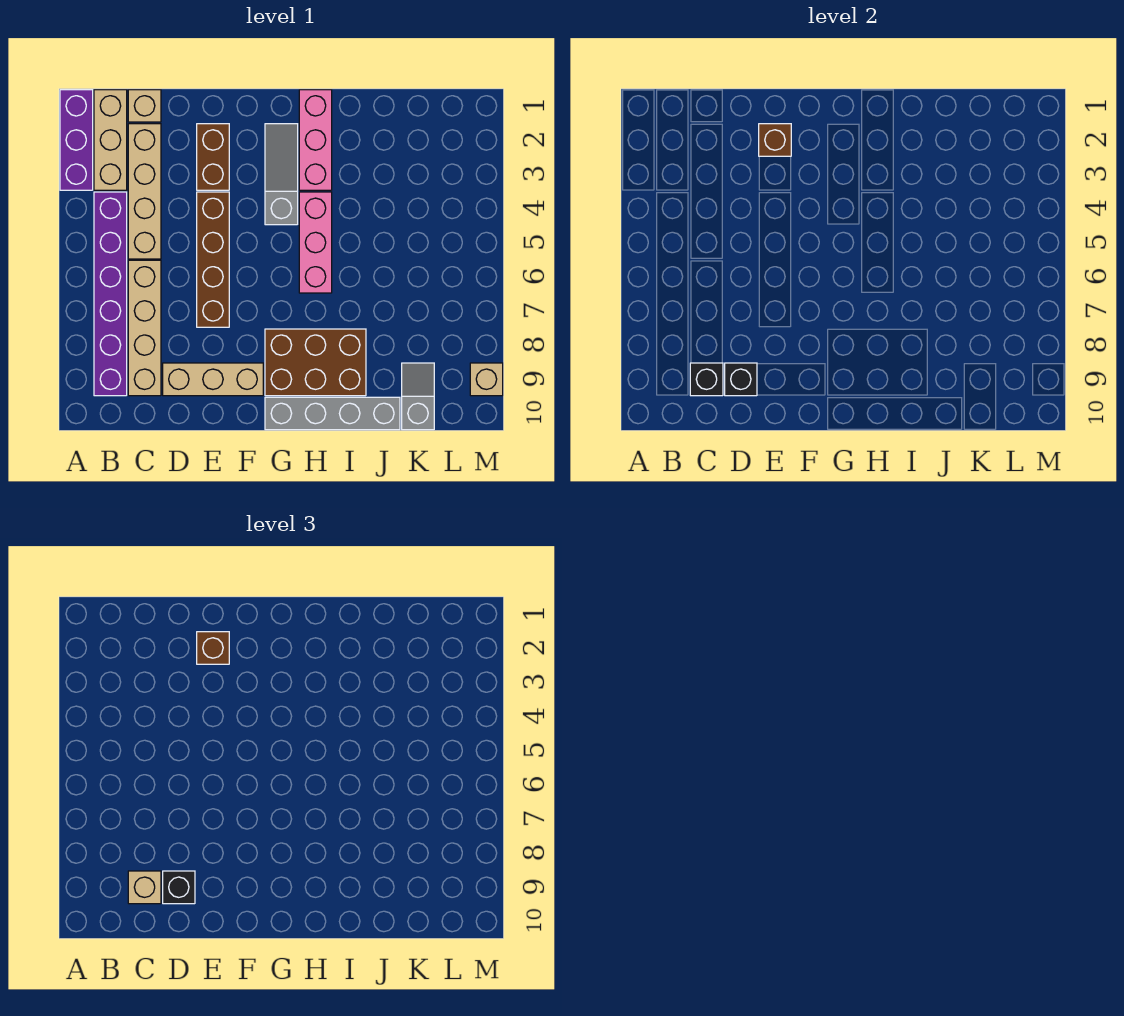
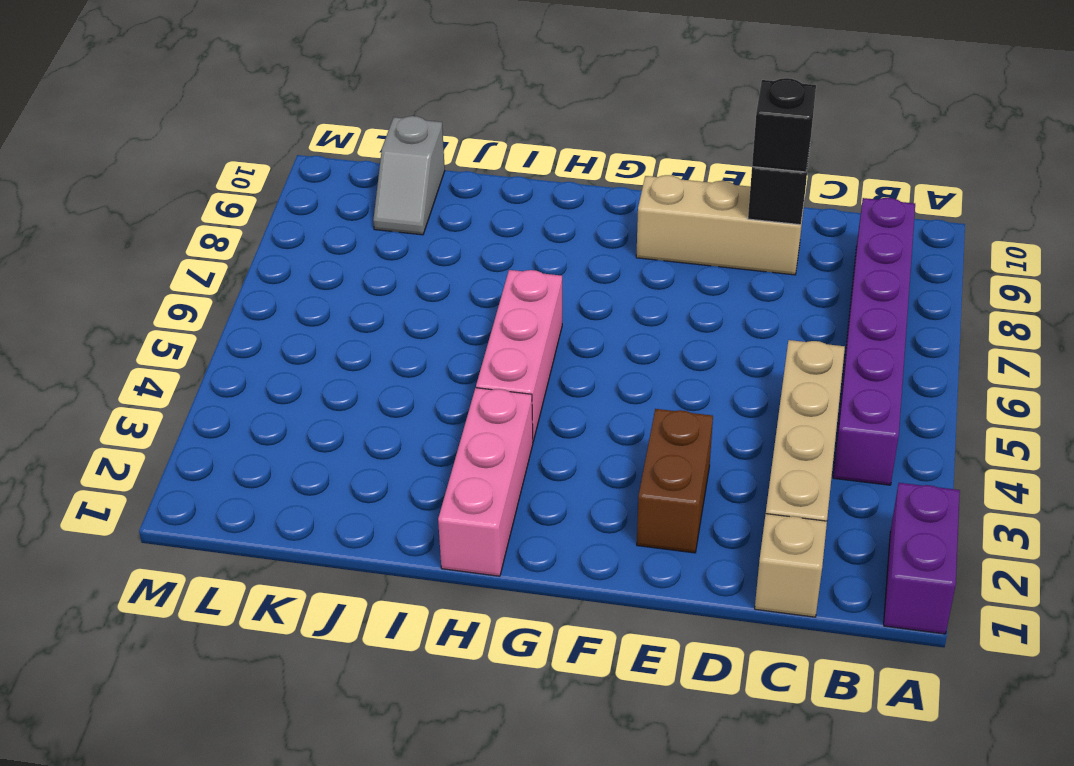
purple brick A1:A2 level 1 -> purple brick A1:A3 level 1
none -> tan brick B1:B3 level 1
none -> tan brick C6:C9 level 1
none -> brown brick E4:E7 level 1

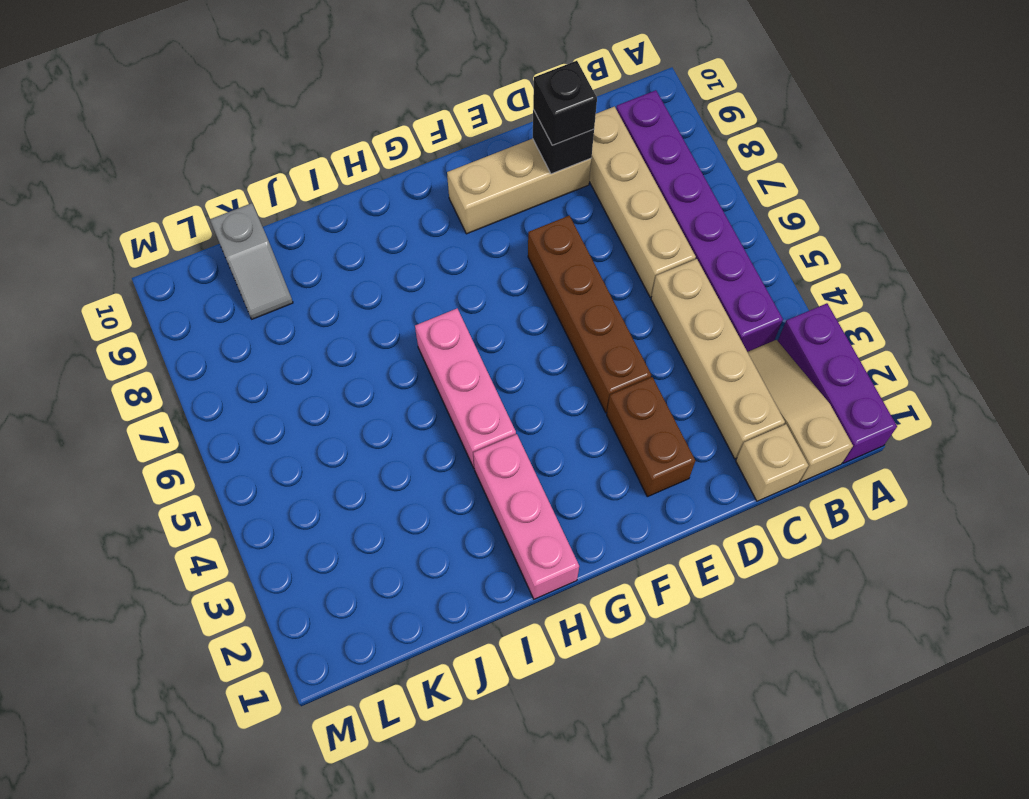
tan slope B1:B3 level 1 top 1 -> tan brick B1:B3 level 1
none -> grey slope G2:G4 level 1 top 4
none -> brown brick G8:I9 level 1
none -> grey brick G10:J10 level 1

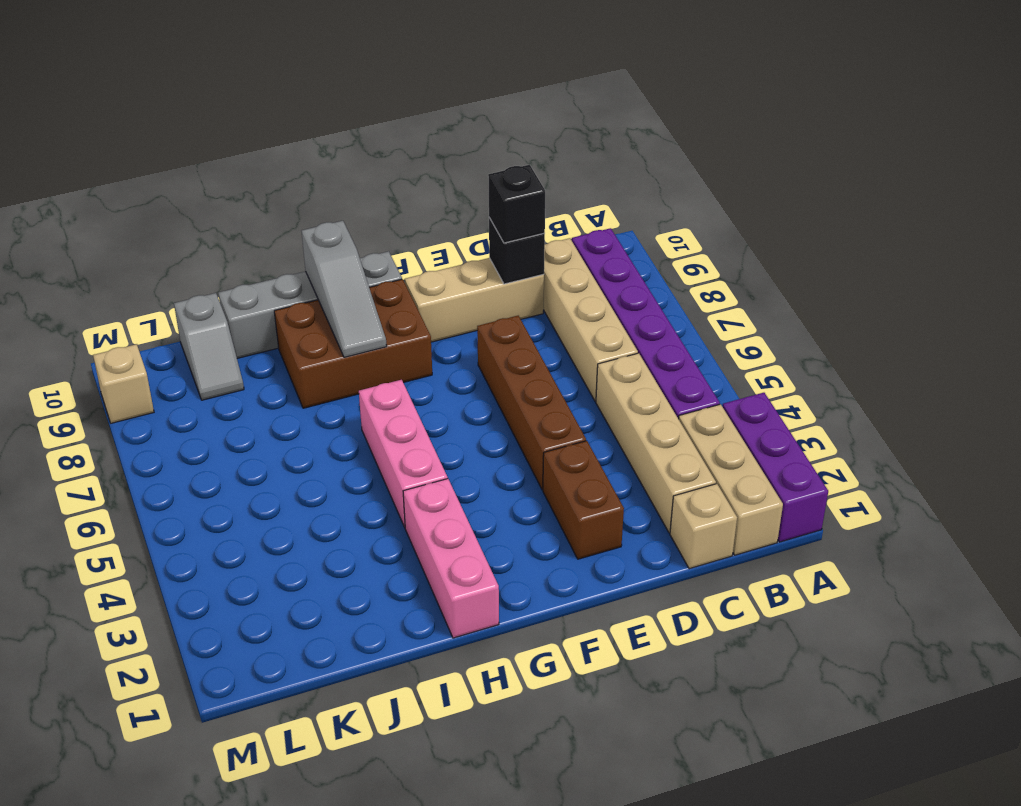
grey slope H8:H10 level 2 top 10 -> grey slope G2:G4 level 1 top 4
none -> black brick C9 level 2
none -> brown brick E2 level 2
none -> tan brick C9 level 3

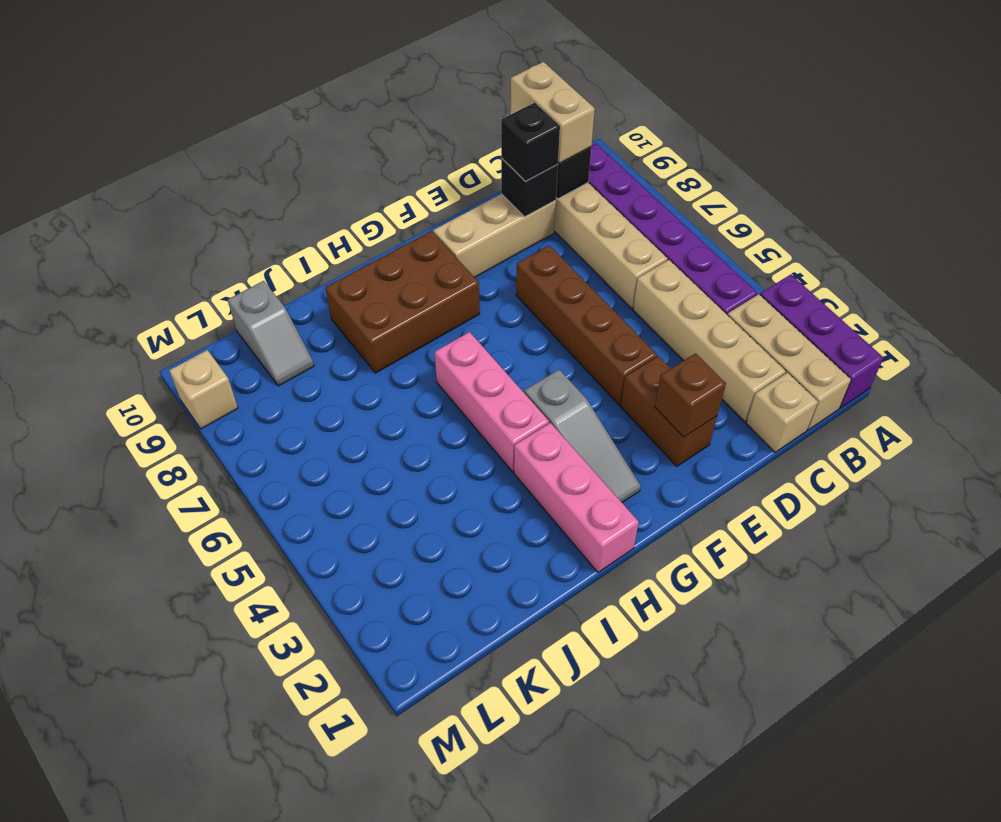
tan brick C9:C10 level 3 -> tan brick C9 level 3
none -> grey brick G10:J10 level 1
none -> brown brick E2 level 3

